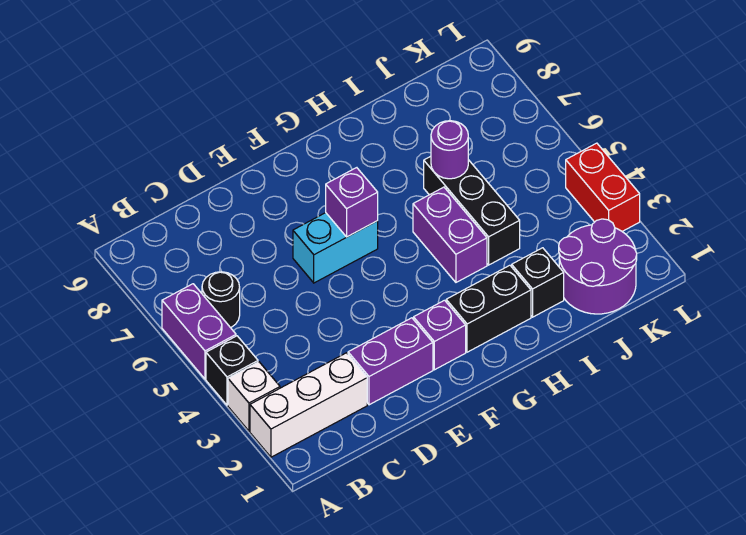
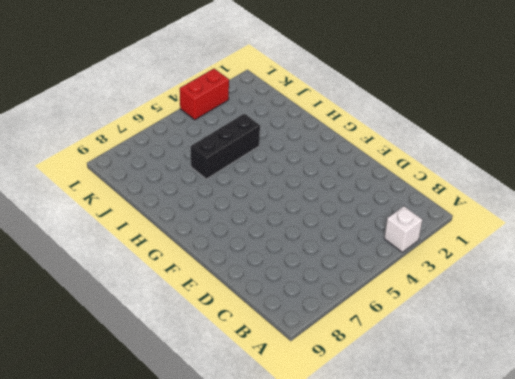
none -> white brick A2:C2 level 1
none -> black brick A4 level 1
none -> purple brick A5:A6 level 1

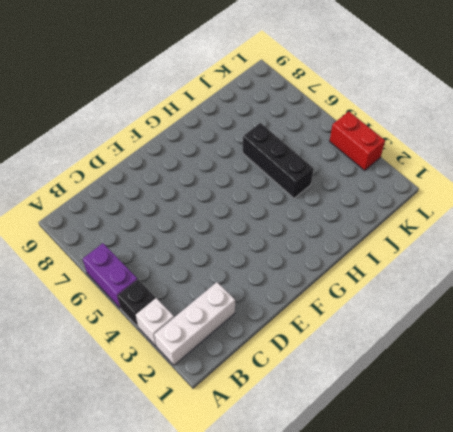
none -> black round brick B6 level 1
none -> purple brick D2:E2 level 1
none -> cyan brick E6:F6 level 1

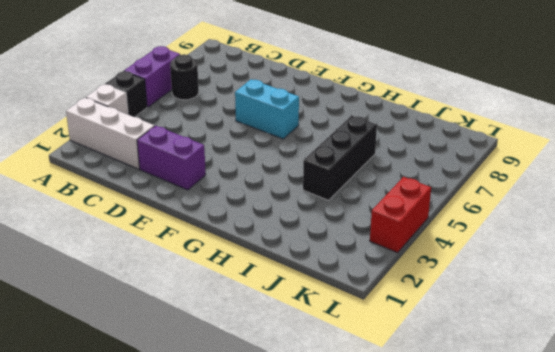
none -> purple brick F2 level 1
none -> black brick G2:H2 level 1
none -> purple brick H4:H5 level 1

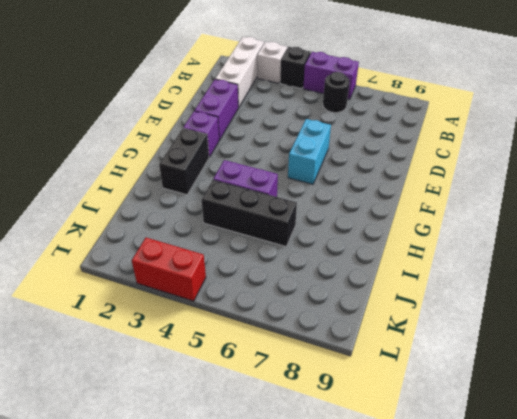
none -> black brick I2 level 1
none -> purple round brick J1:K2 level 1
none -> purple brick F6 level 2

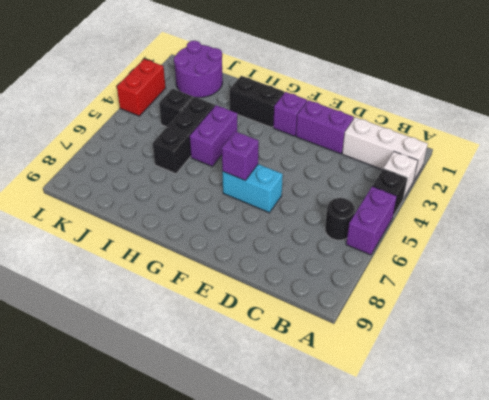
black brick J4 level 1 -> black brick I2 level 1
none -> purple round brick I6 level 2

